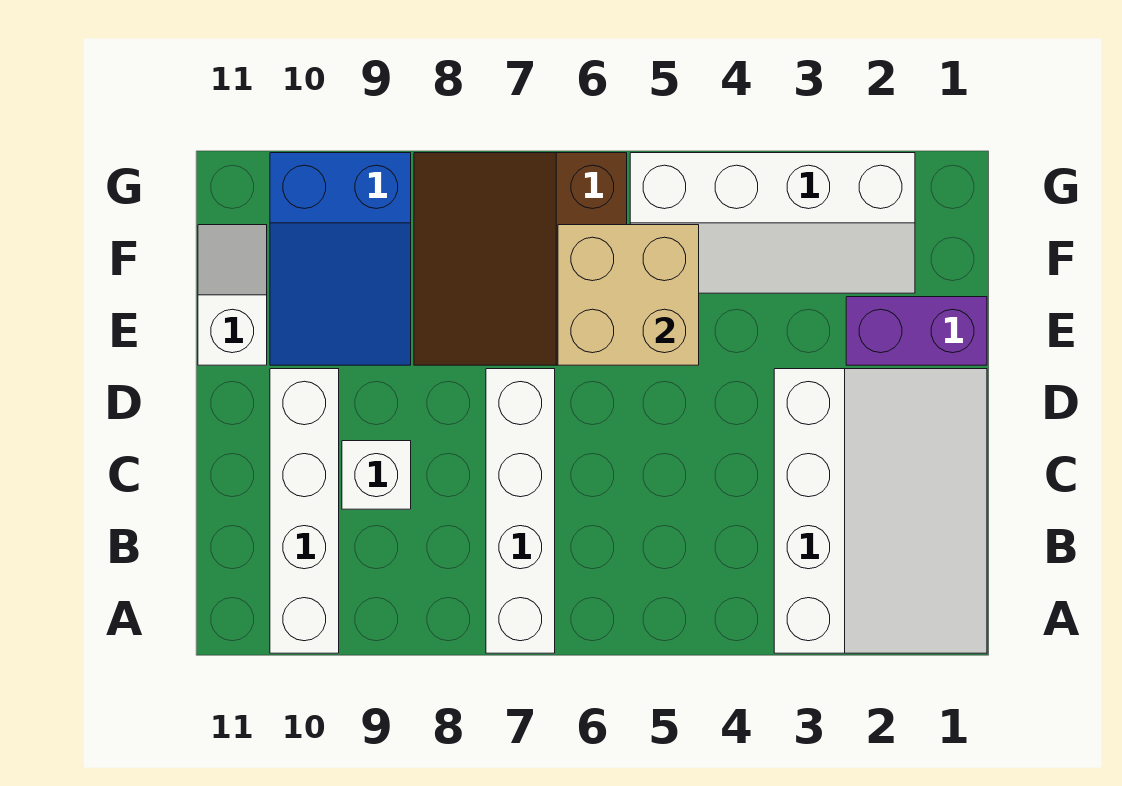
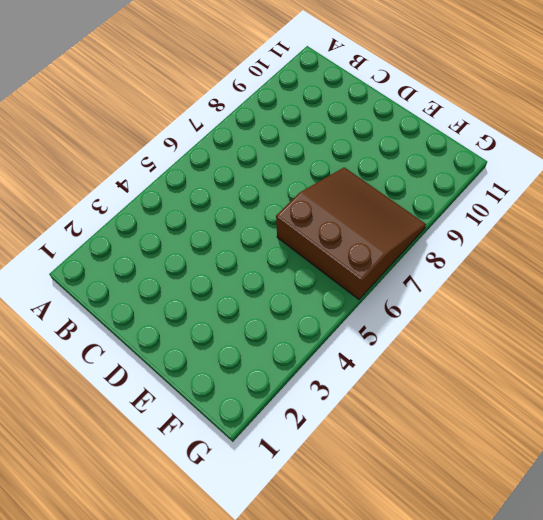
none -> white slope A1:D3 level 1 top 3
none -> white brick A7:D7 level 1

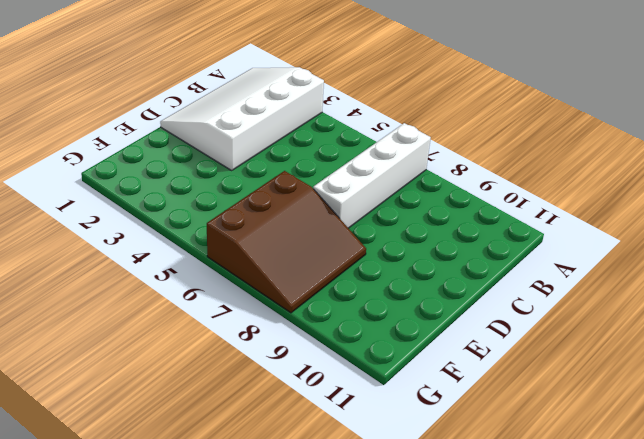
none -> white brick A10:D10 level 1
none -> white brick C9 level 1

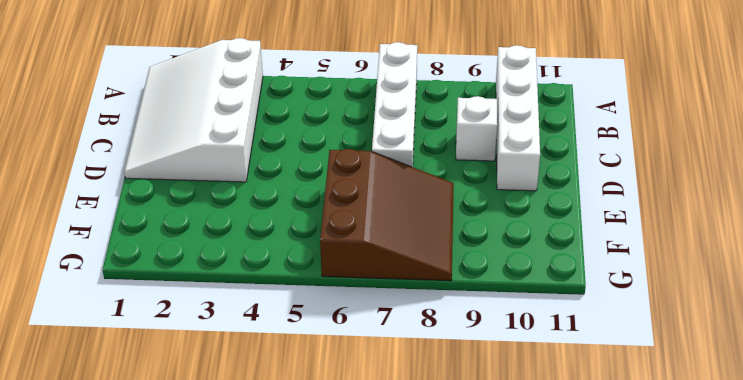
none -> purple brick E1:E2 level 1
none -> blue slope E9:G10 level 1 top G

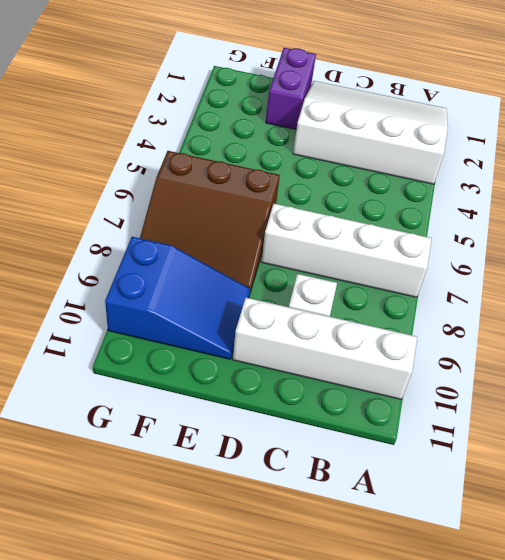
none -> white slope E11:F11 level 1 top E
none -> white slope F2:G5 level 1 top G

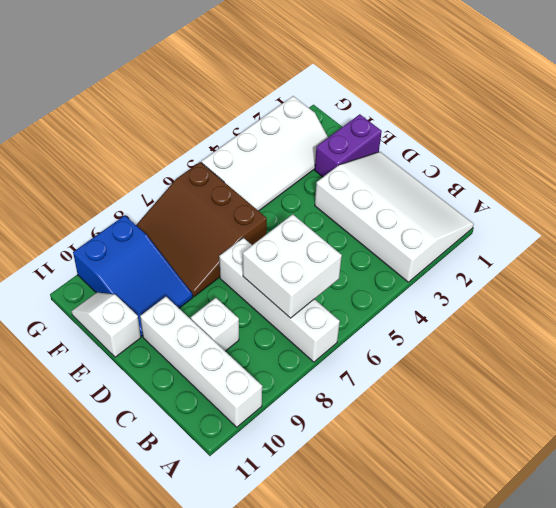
white brick B6:C7 level 2 -> none
none -> tan brick E5:F6 level 2

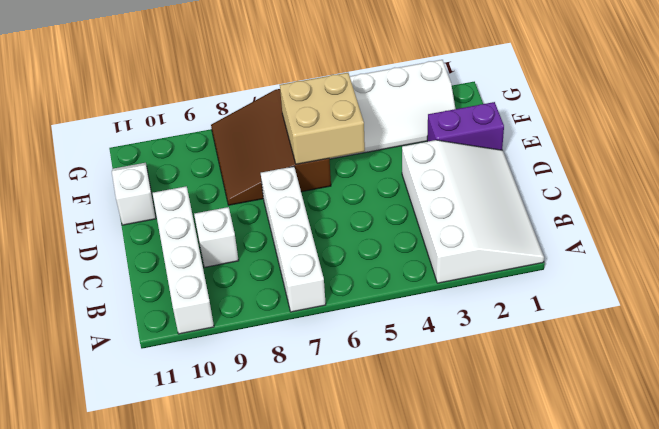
none -> blue slope E9:G10 level 1 top G

